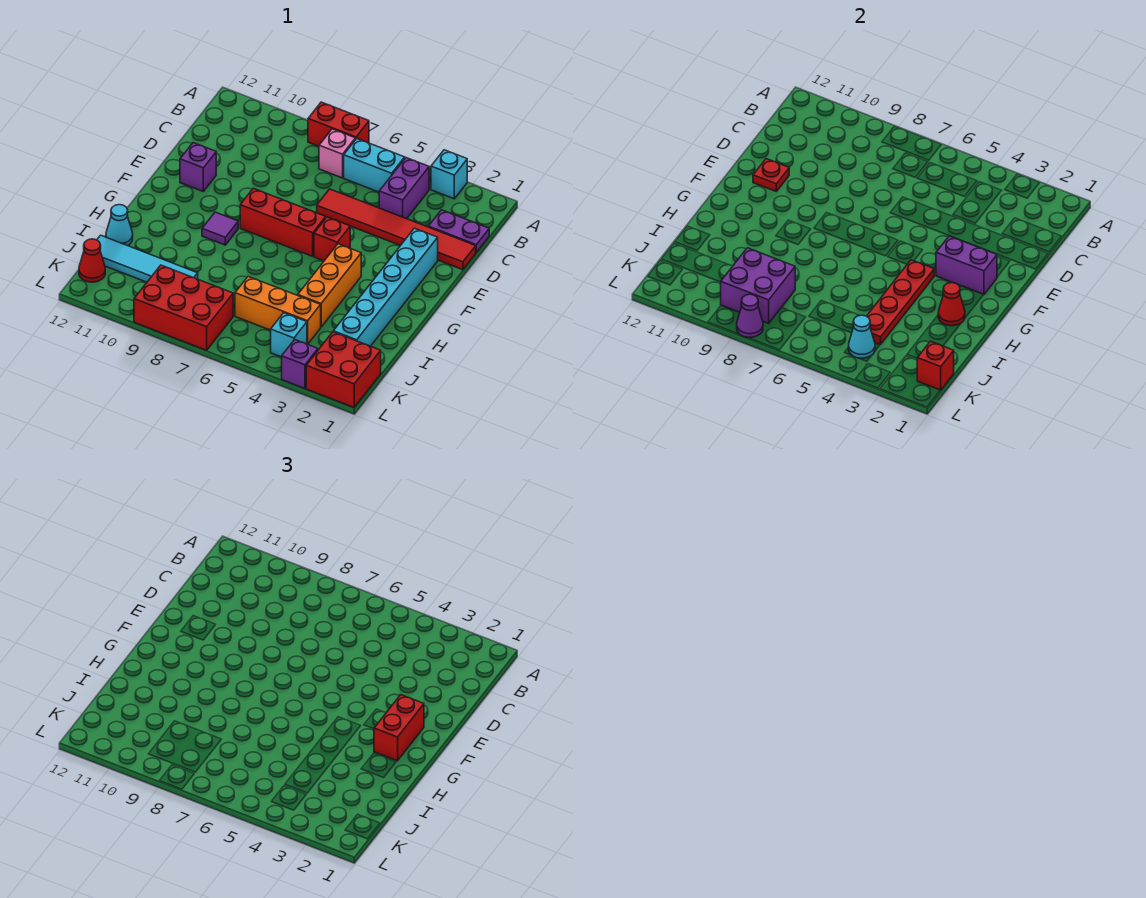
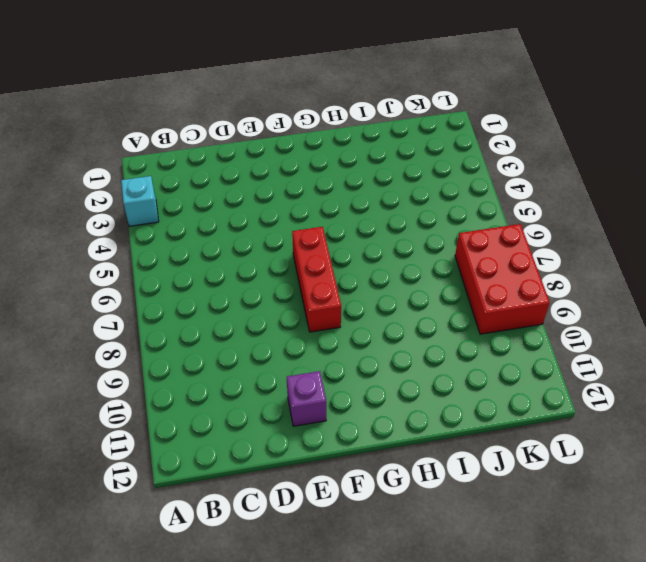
none -> red brick A7:A8 level 1
none -> purple brick B4:C4 level 1
none -> cyan brick B5:B6 level 1
none -> pink brick B7 level 1

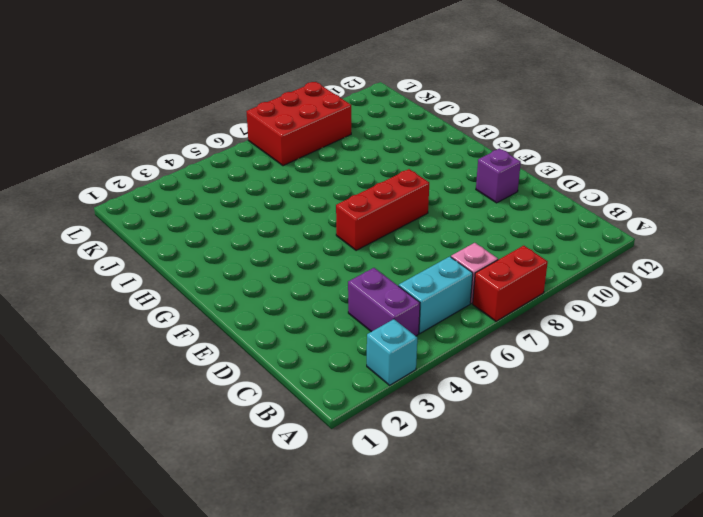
none -> purple plate C1:C2 level 1
none -> red tile D1:D6 level 1
none -> cyan brick E2:J2 level 1
none -> red brick F5 level 1

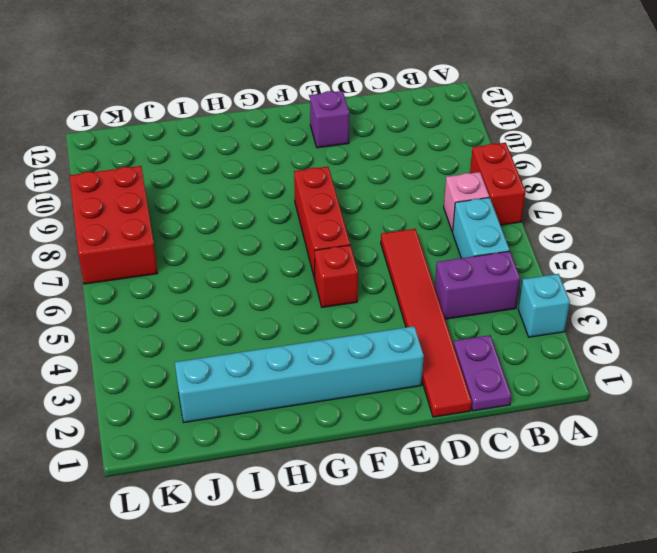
none -> orange brick G4:I4 level 1
none -> purple tile G9 level 1
none -> cyan cone I12 level 1
none -> orange brick J4:J6 level 1

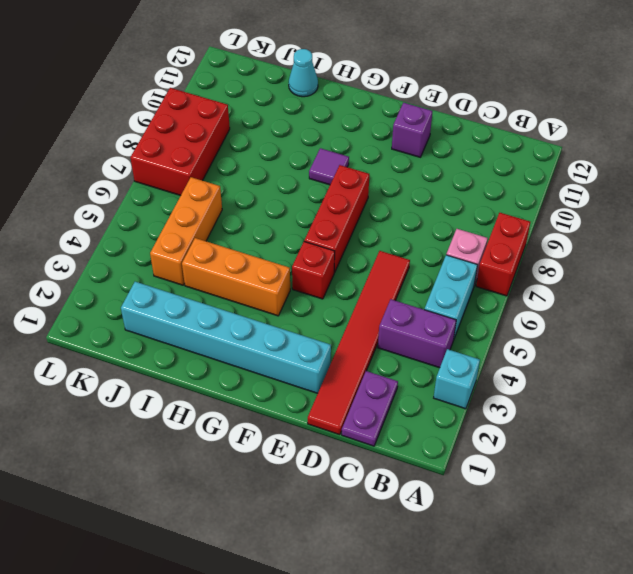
none -> cyan tile J9:J12 level 1
none -> red brick K1:L2 level 1
none -> cyan brick K4 level 1
none -> red cone K12 level 1

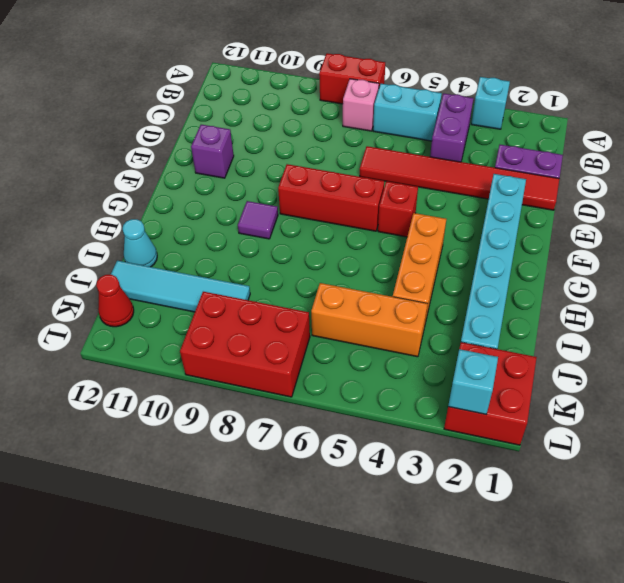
cyan brick L2 level 2 -> cyan brick K4 level 1
none -> purple brick L3 level 1
none -> red plate E11 level 2
none -> purple brick F2:F3 level 2
none -> red plate G4:J4 level 2

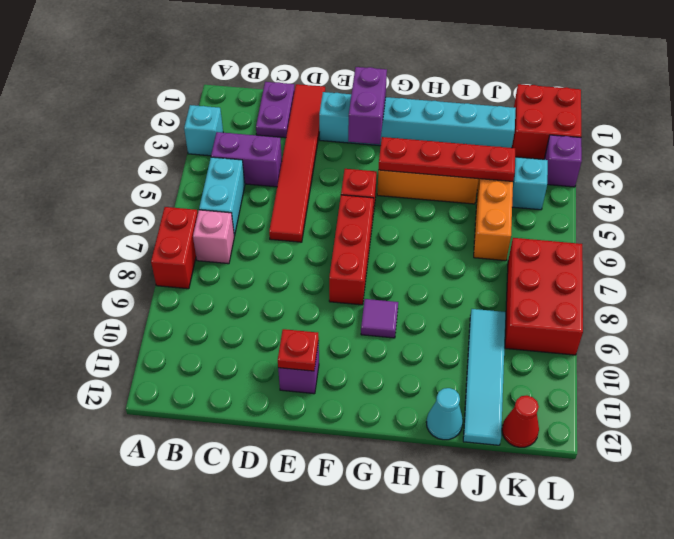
none -> red cone H2 level 2
none -> purple brick J8:K9 level 2
none -> red brick K1 level 2
none -> cyan cone K4 level 2

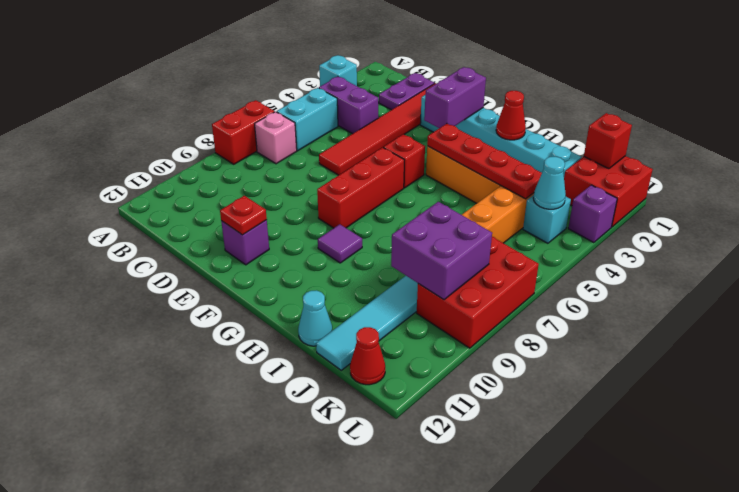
none -> purple cone L8 level 2
none -> red brick F2:G2 level 3

